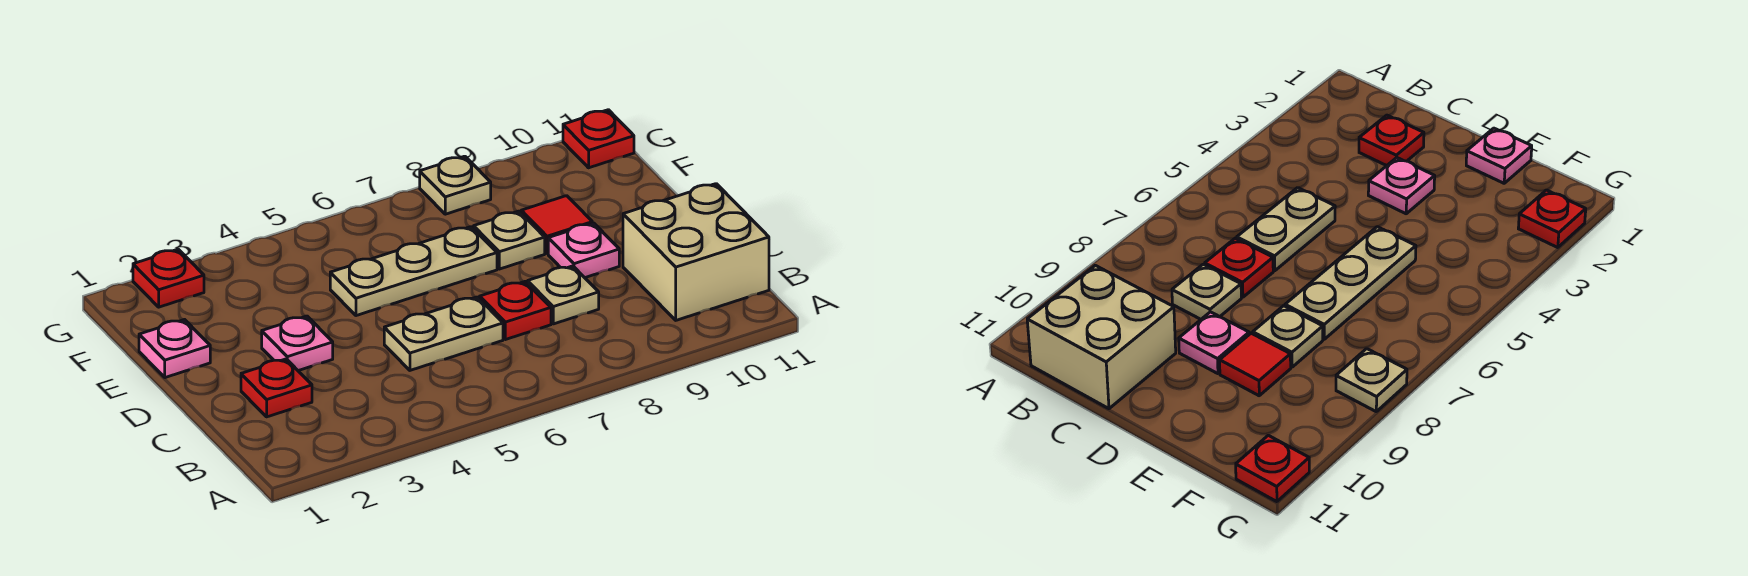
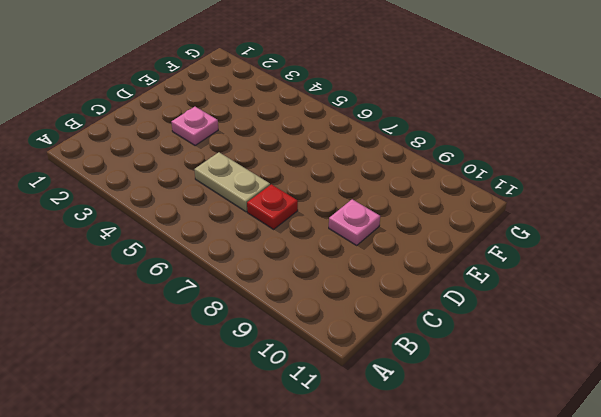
none -> tan brick B10:C11 level 1
none -> red plate C2 level 1
none -> tan plate C8 level 1

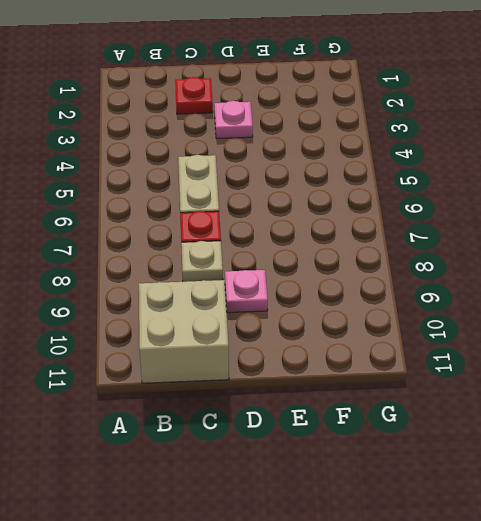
none -> pink plate E1 level 1
none -> tan plate E5:E7 level 1
none -> tan plate E8 level 1

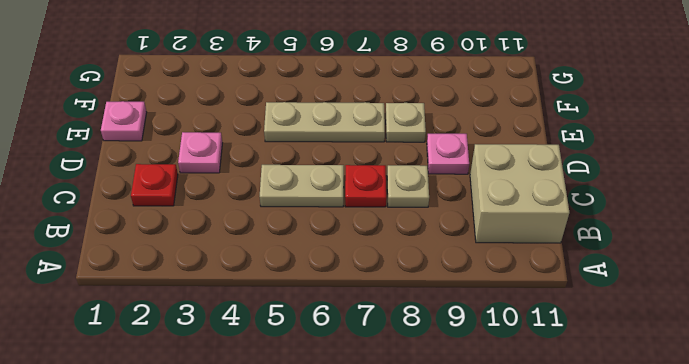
none -> red tile E9 level 1
none -> red plate G2 level 1
none -> tan plate G8 level 1

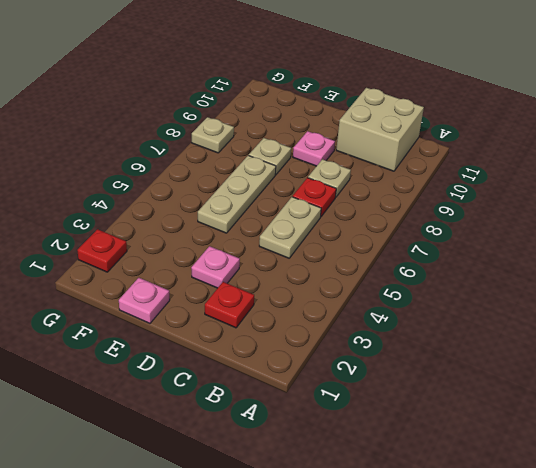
none -> red tile E9 level 1
none -> red plate G11 level 1

